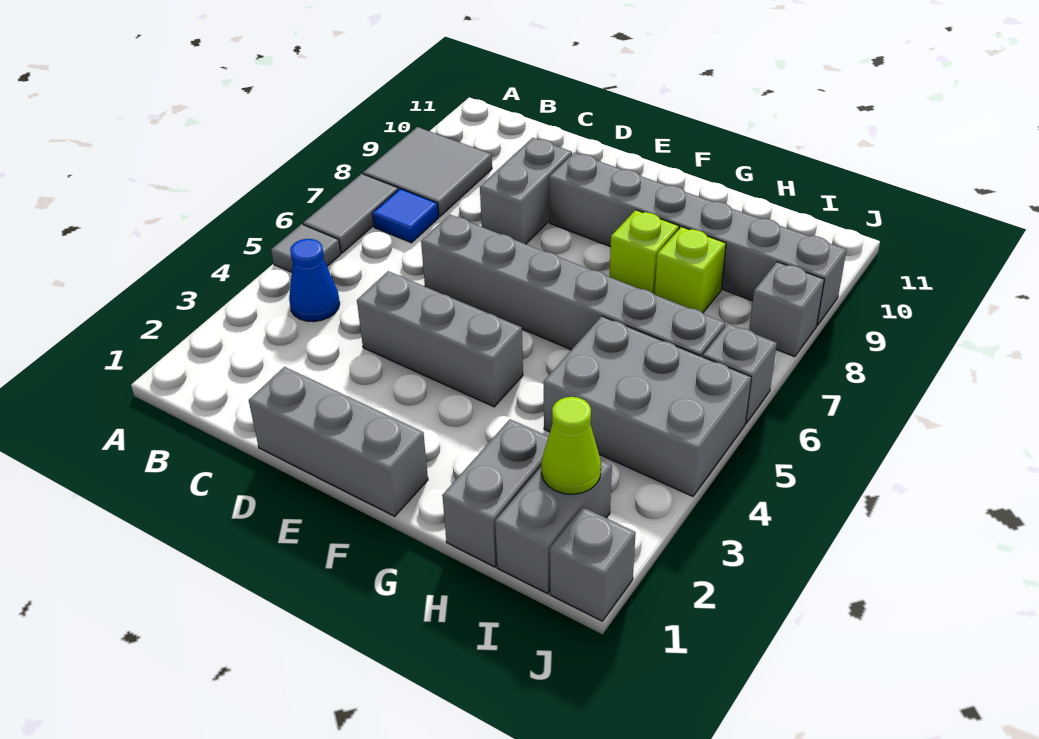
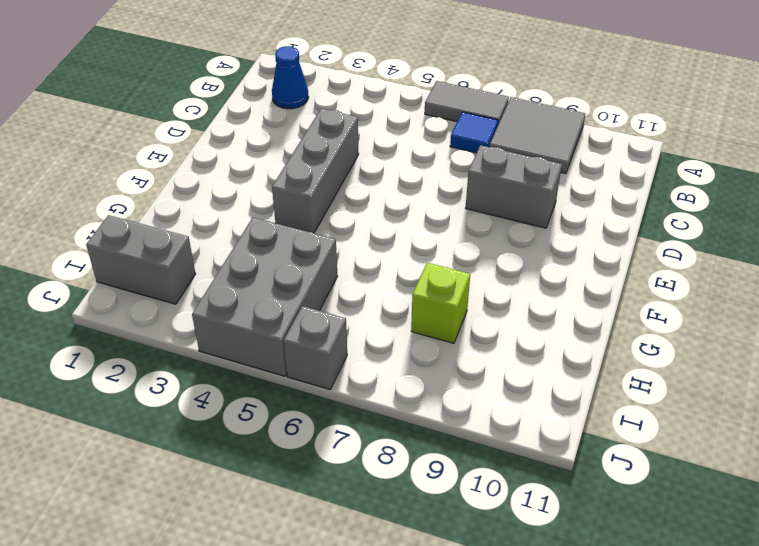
blue cone B2 level 1 -> blue cone B4 level 1
none -> grey tile A5 level 1
none -> grey brick D1:F1 level 1
none -> grey brick D6:I6 level 1

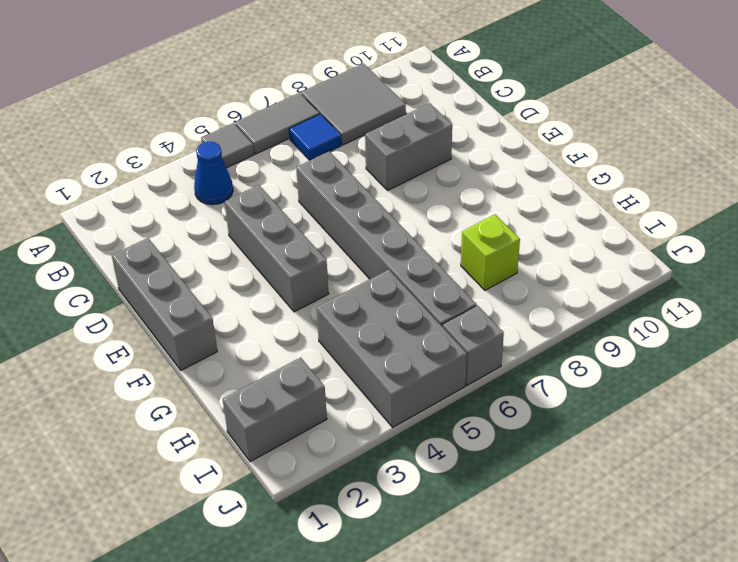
none -> grey brick E9:J9 level 1
none -> lime brick G8 level 1
none -> grey brick H1:H2 level 1

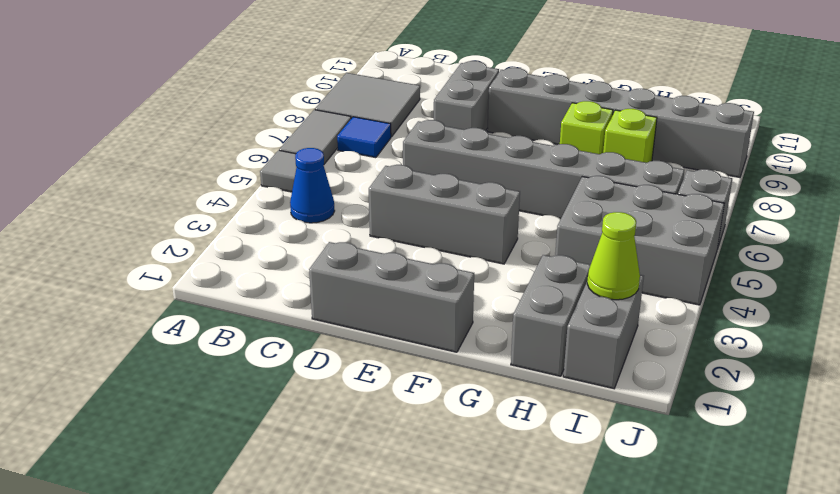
none -> grey brick J1 level 1
none -> grey brick J8 level 1

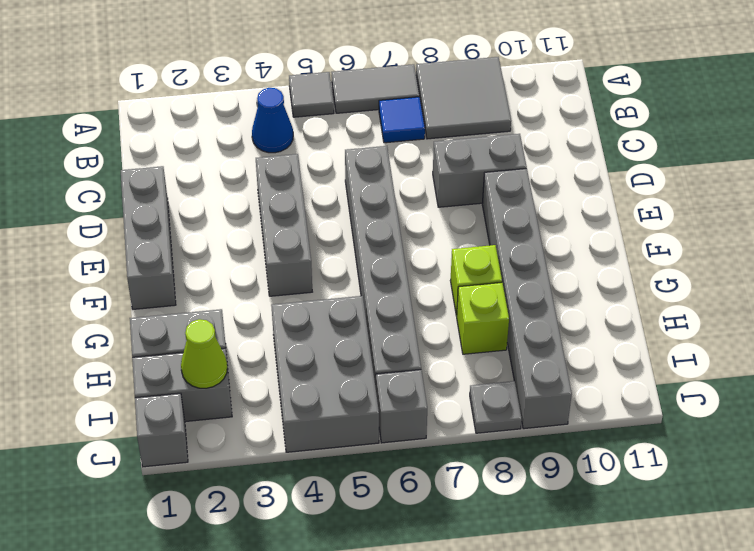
grey plate J8 level 1 -> grey brick J8 level 1

